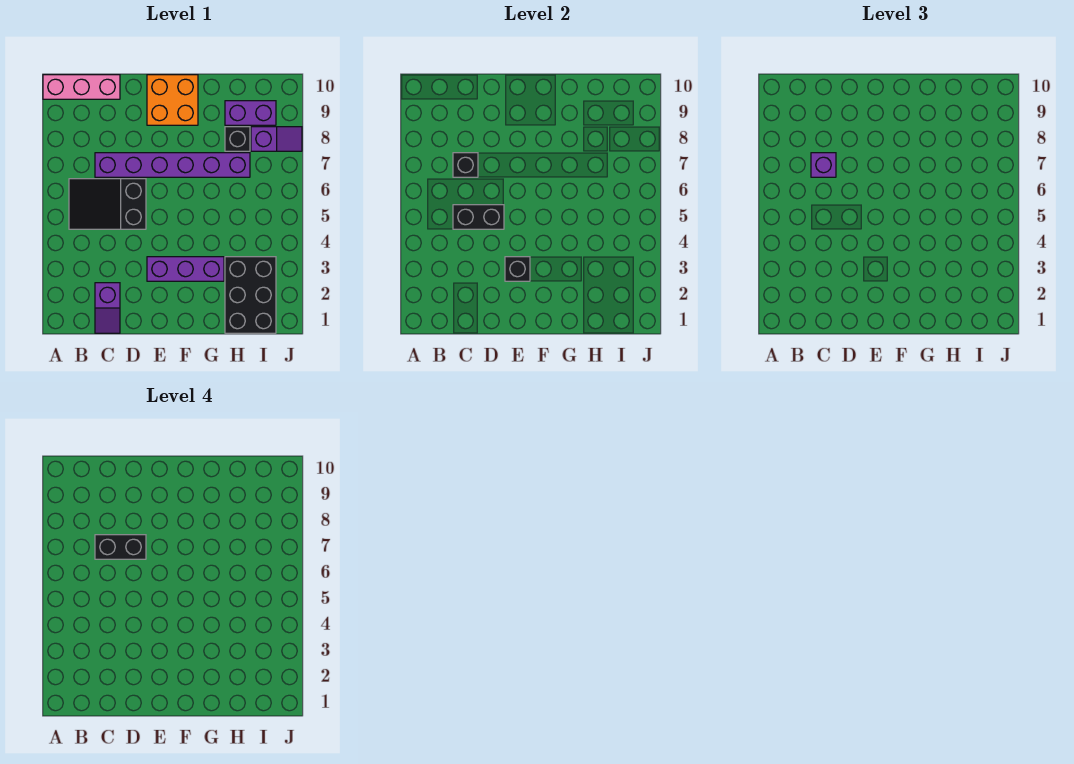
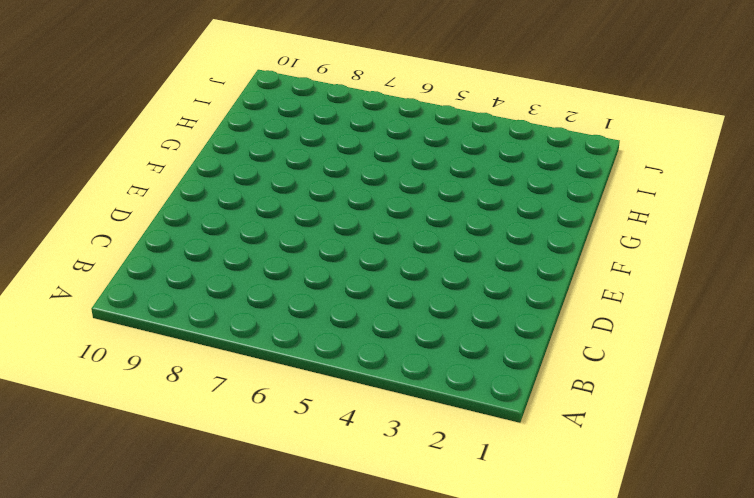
none -> pink brick A10:C10 level 1
none -> black slope B5:D6 level 1 top D
none -> purple slope C1:C2 level 1 top 2

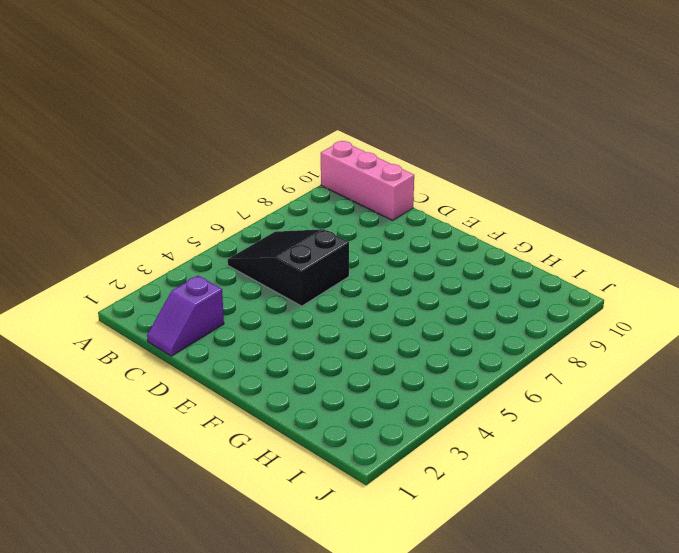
none -> purple brick C7:H7 level 1
none -> purple brick E3:G3 level 1
none -> orange brick E9:F10 level 1

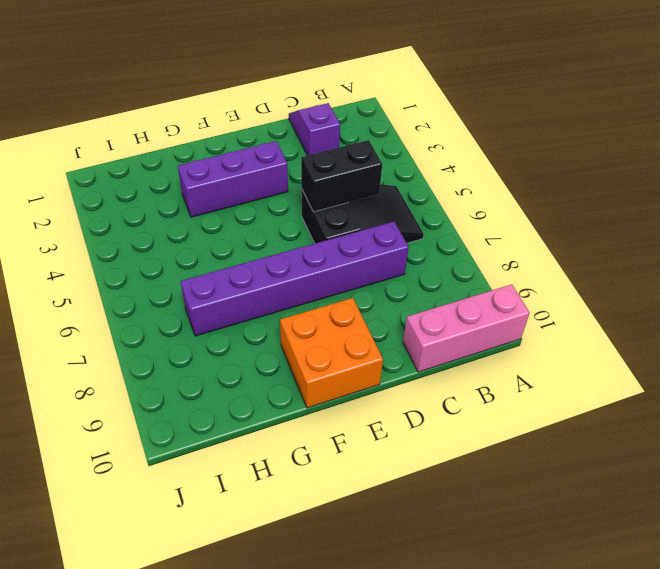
none -> black brick H1:I3 level 1
none -> black brick H8 level 1
none -> purple brick H9:I9 level 1

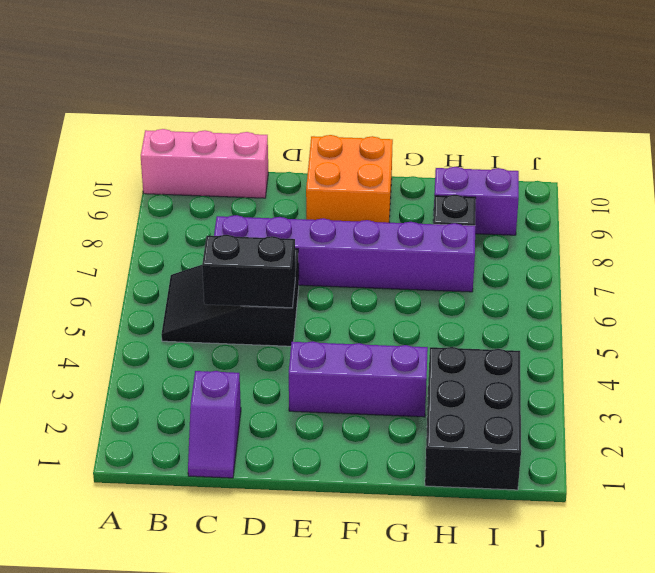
none -> purple slope I8:J8 level 1 top I
none -> black brick C7 level 2
none -> black brick E3 level 2

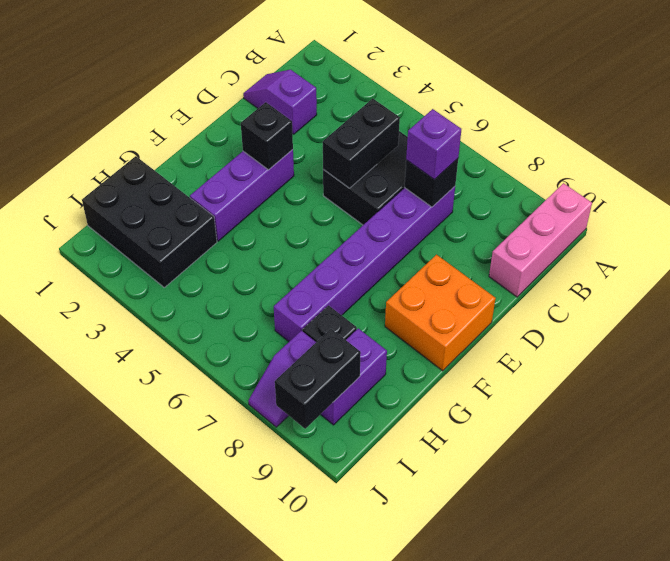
black brick I9:J9 level 2 -> black brick C7:D7 level 4

